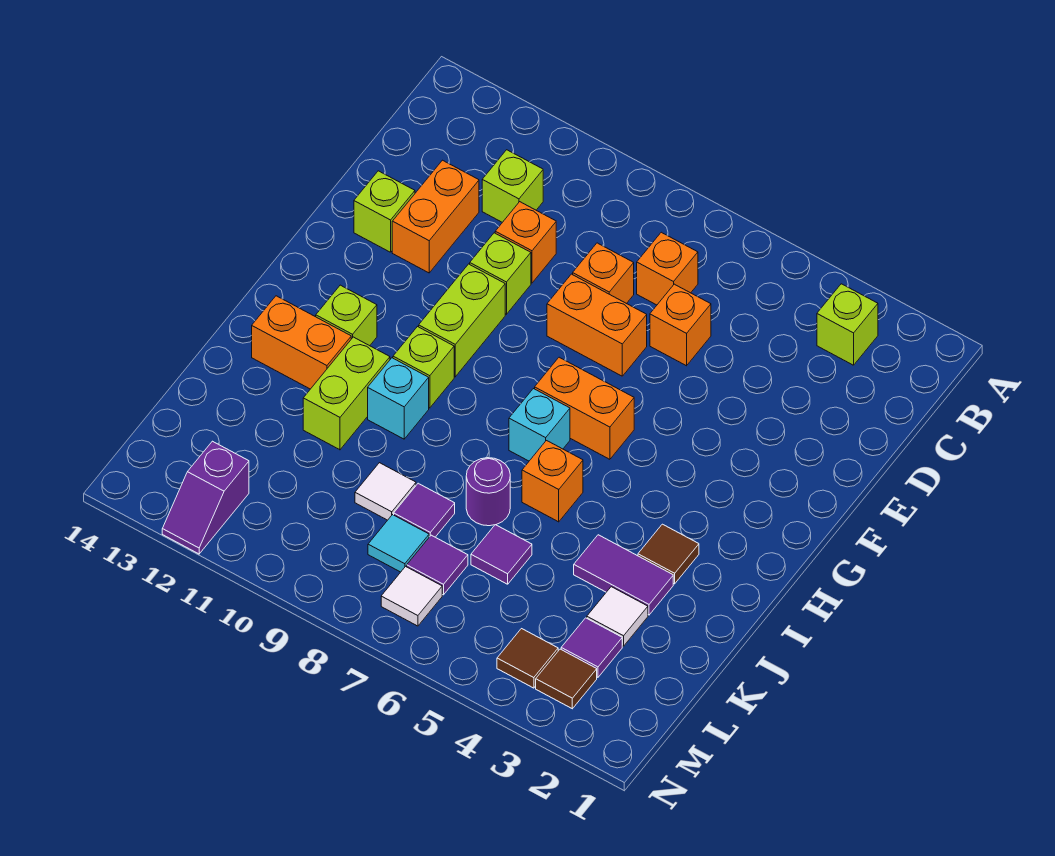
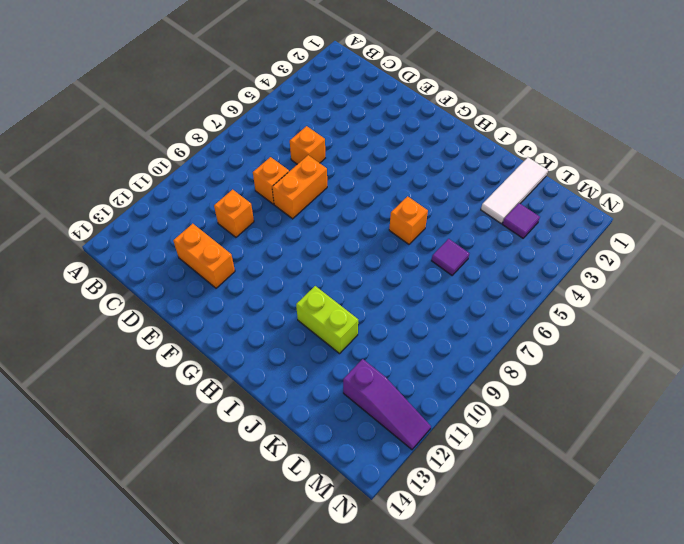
white tile K1:K3 level 1 -> white tile K3 level 1
purple slope L12:N12 level 1 top L -> purple slope M12:N12 level 1 top M
none -> lime brick B3 level 1
none -> orange brick C7 level 1
none -> lime brick C11 level 1
none -> lime brick E10 level 1

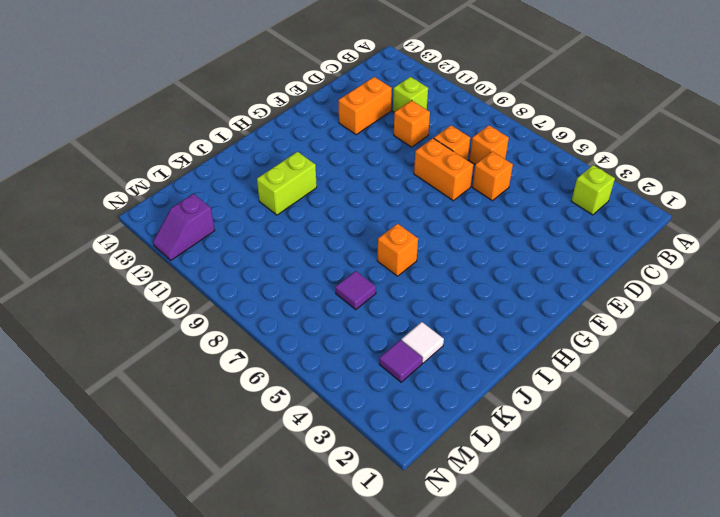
none -> lime brick E10 level 1
none -> lime brick E13 level 1
none -> lime brick F10:G10 level 1
none -> orange brick G6:G7 level 1

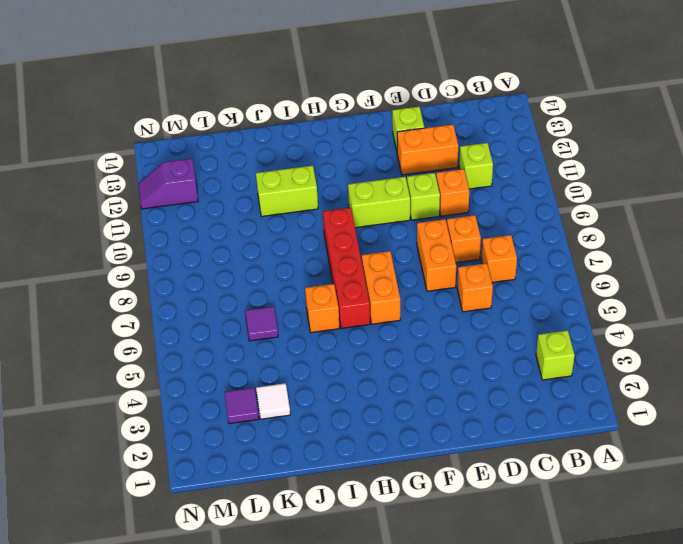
red brick H6:H9 level 1 -> cyan brick H7 level 1
none -> lime brick H10 level 1
none -> lime brick H12 level 1
none -> brown tile I3 level 1
none -> cyan brick I10 level 1

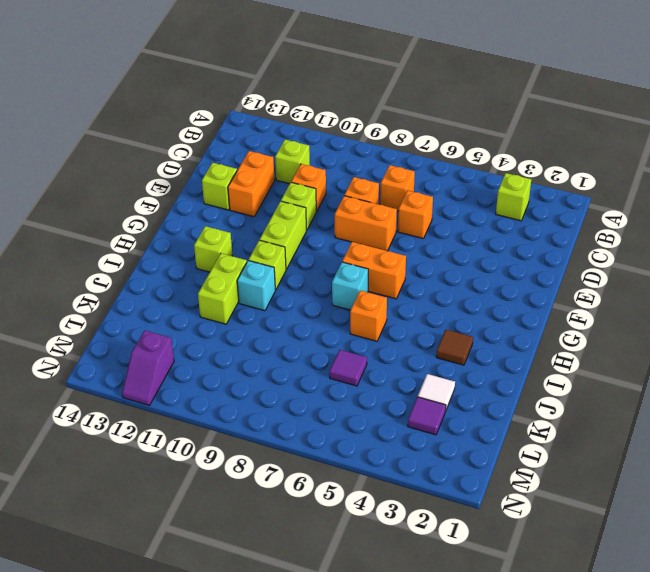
none -> orange brick I12:I13 level 1
none -> purple tile J3:J4 level 1
none -> purple round brick J7 level 1
none -> purple tile K8 level 1

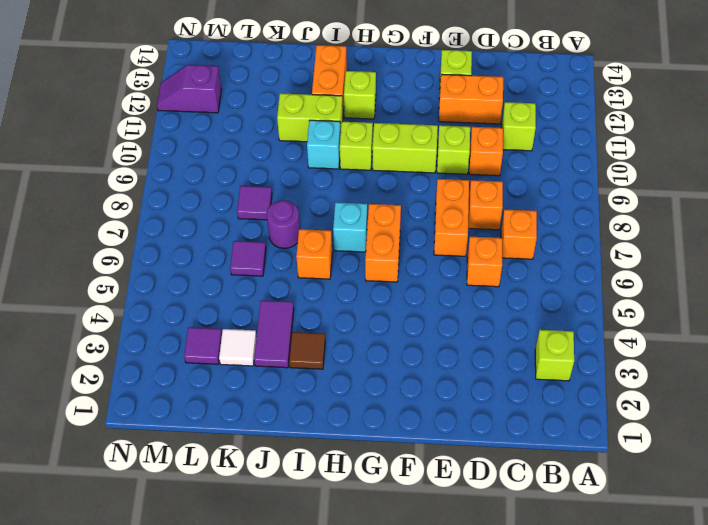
none -> white tile K9 level 1
none -> purple tile L7 level 1
none -> cyan tile L8 level 1
none -> brown tile M3 level 1

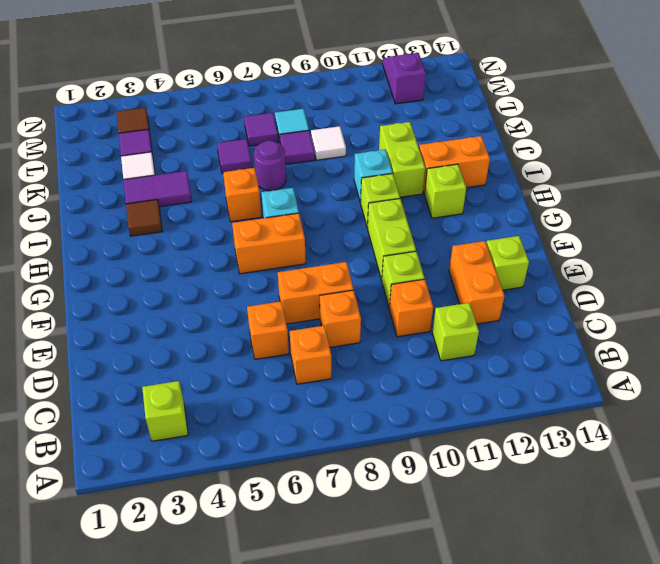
none -> brown tile M4 level 1
none -> white tile M7 level 1

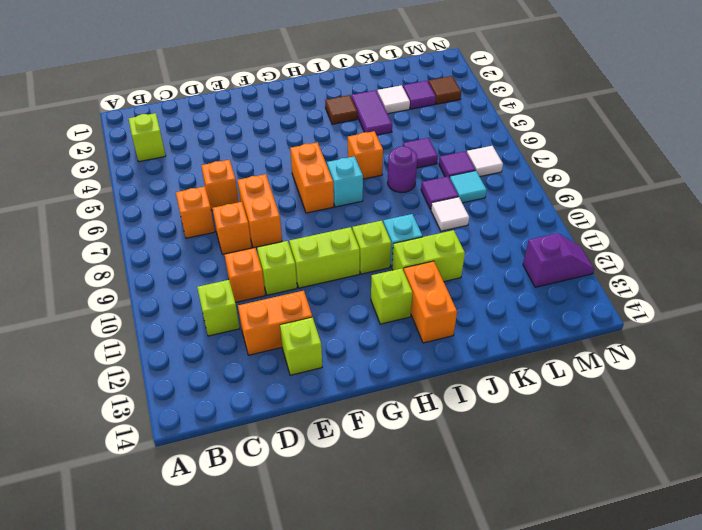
none -> brown tile M4 level 1

